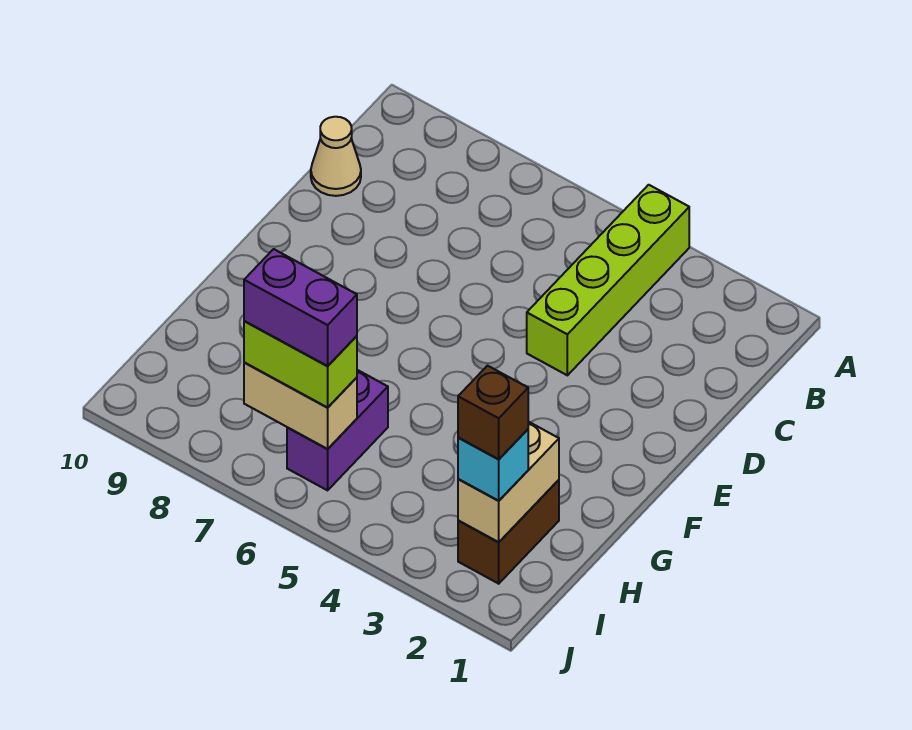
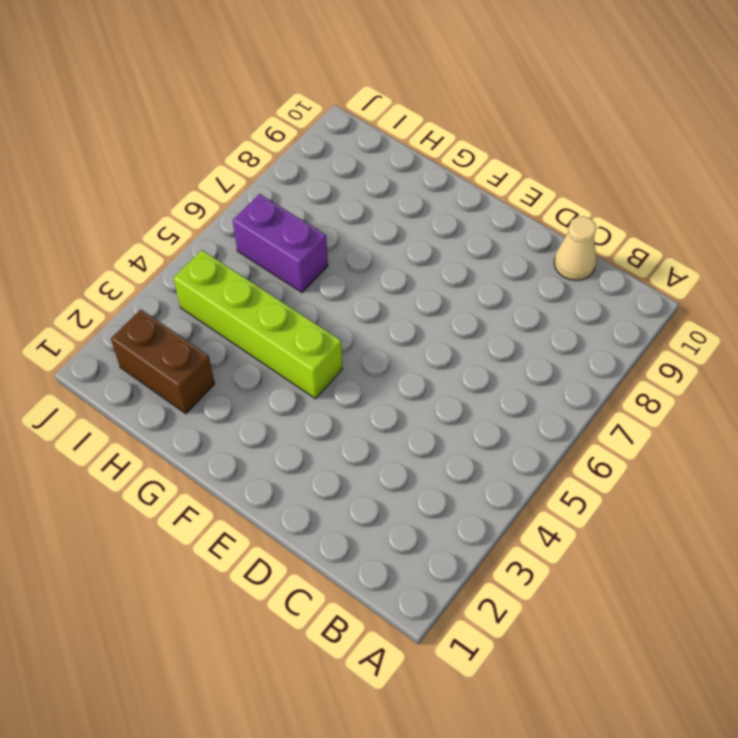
lime brick F4:I4 level 1 -> lime brick A4:D4 level 1
none -> tan brick H2:I2 level 2
none -> tan brick I6:I7 level 2

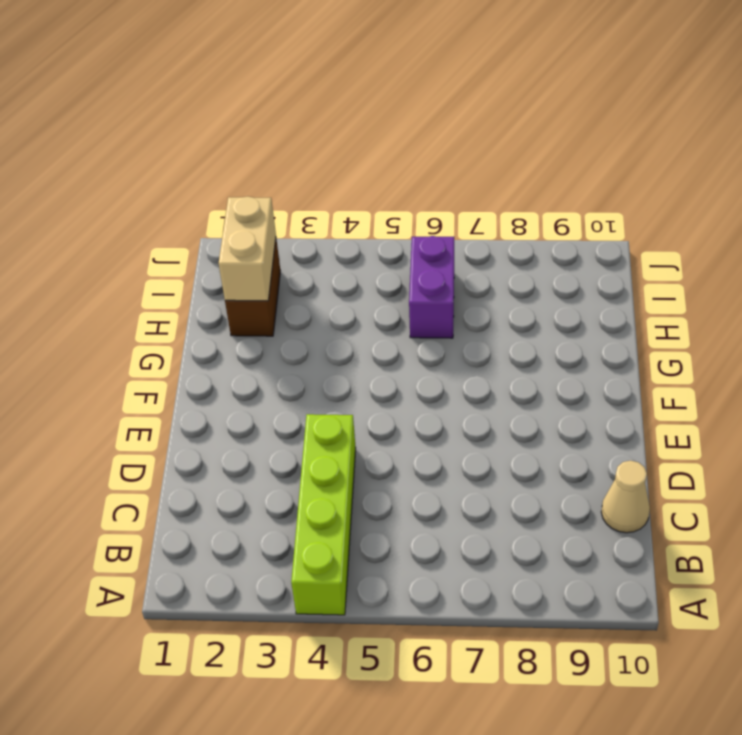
none -> tan brick I6:I7 level 2
none -> cyan brick I2 level 3

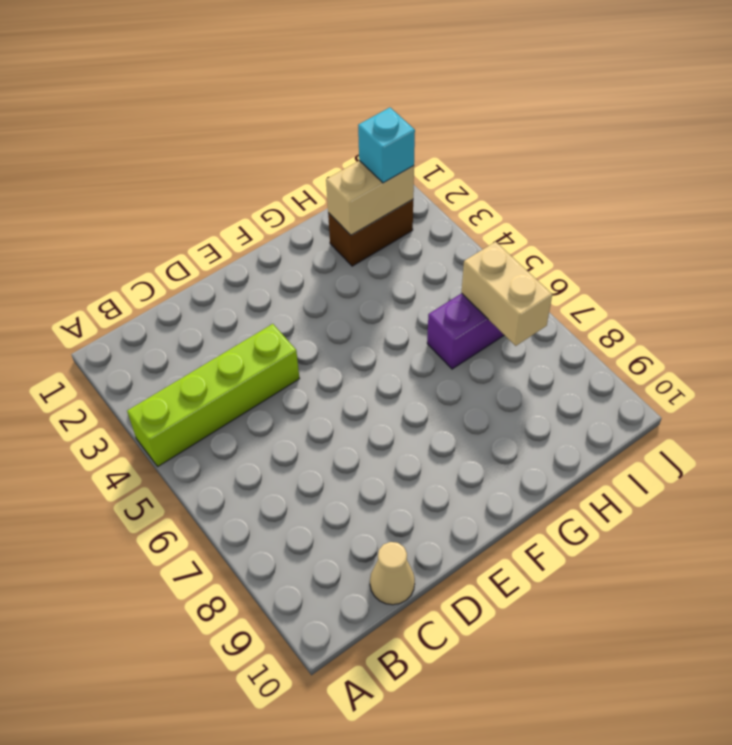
none -> lime brick I6:I7 level 3
none -> brown brick I2 level 4

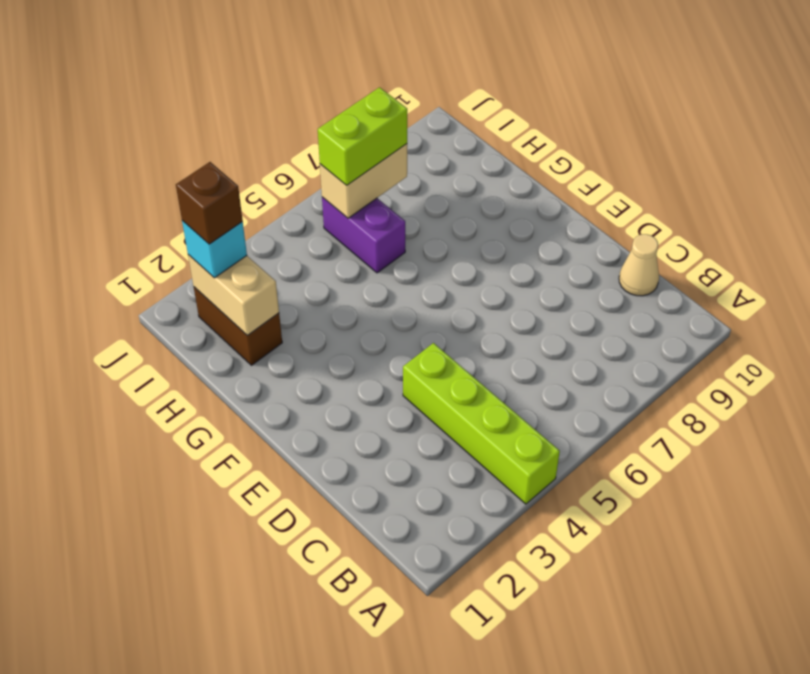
none -> purple brick I6:I7 level 4

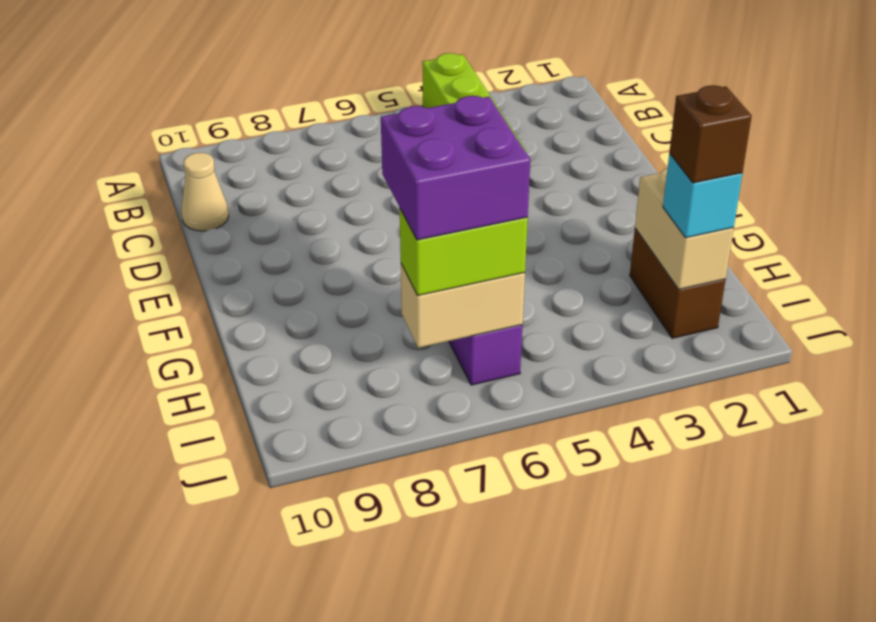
purple brick H6:I7 level 4 -> purple brick I6:I7 level 4

